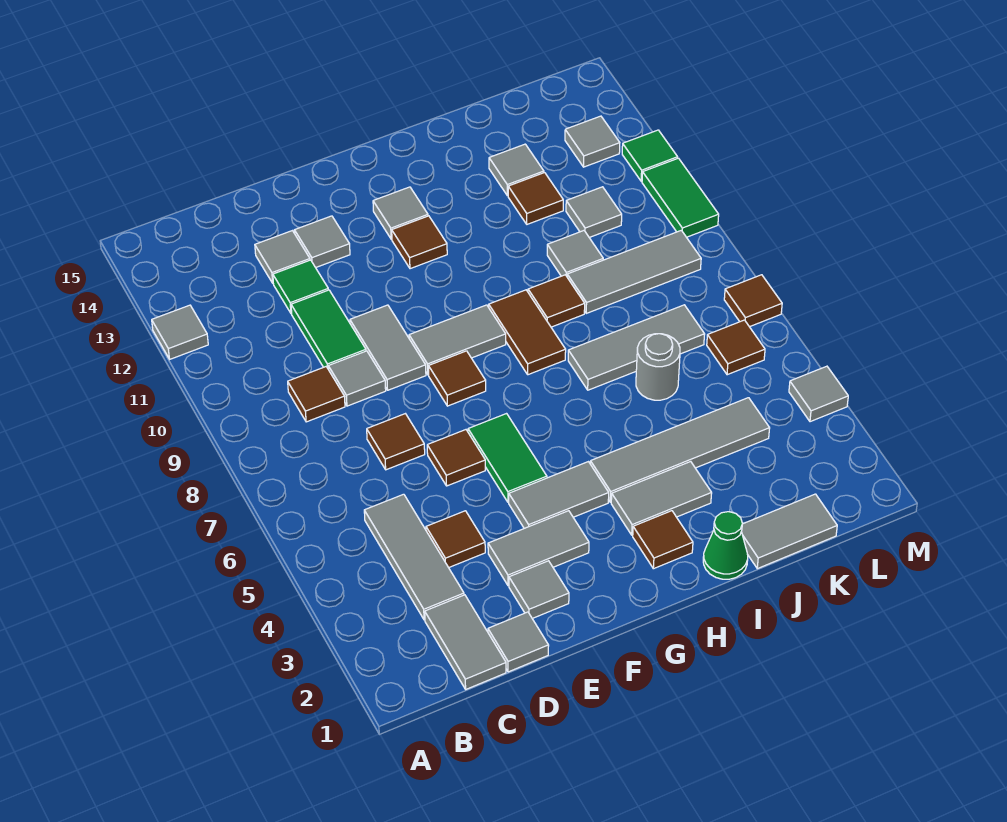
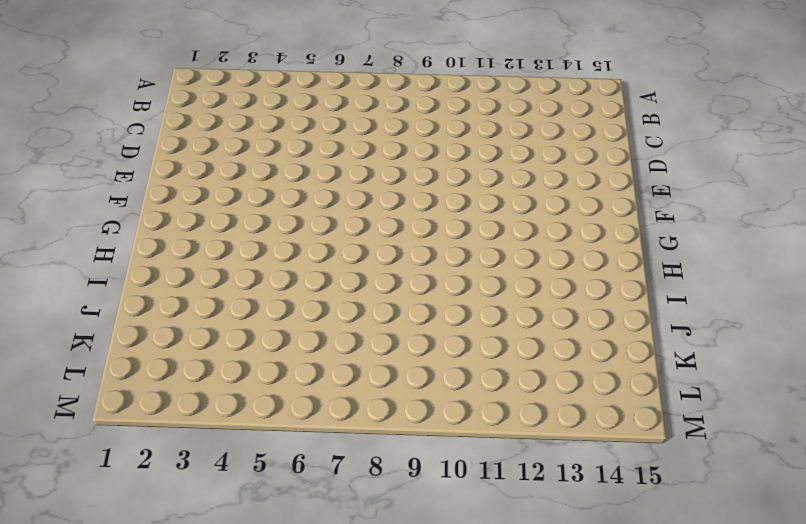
none -> grey tile A12 level 1
none -> grey tile C1:C2 level 1
none -> grey tile C3:C5 level 1
none -> brown tile C9 level 1

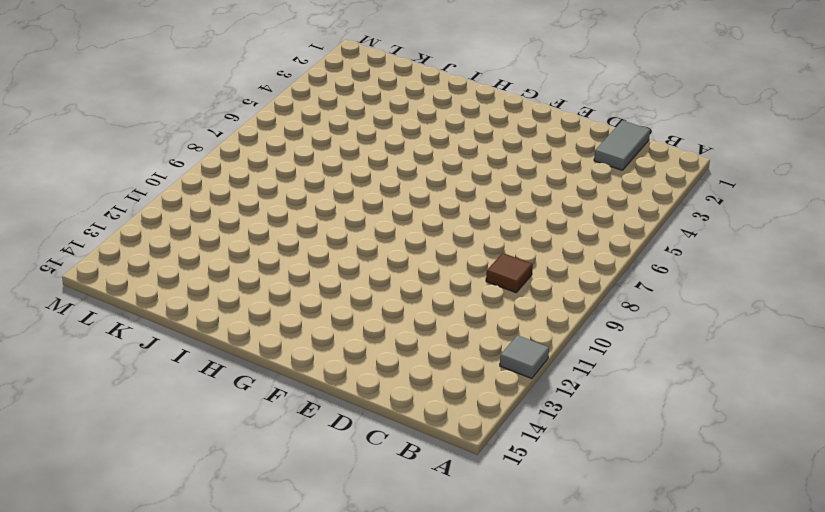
none -> grey tile C3:C5 level 1
none -> grey tile D1 level 1
none -> brown tile D4 level 1
none -> brown tile D7 level 1

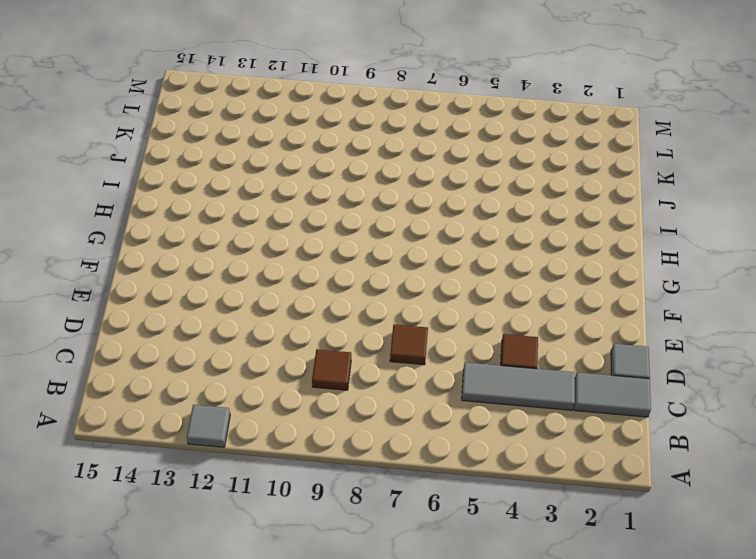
none -> grey tile D9 level 1
none -> green tile D10:D11 level 1
none -> green tile D12 level 1
none -> grey tile D13 level 1

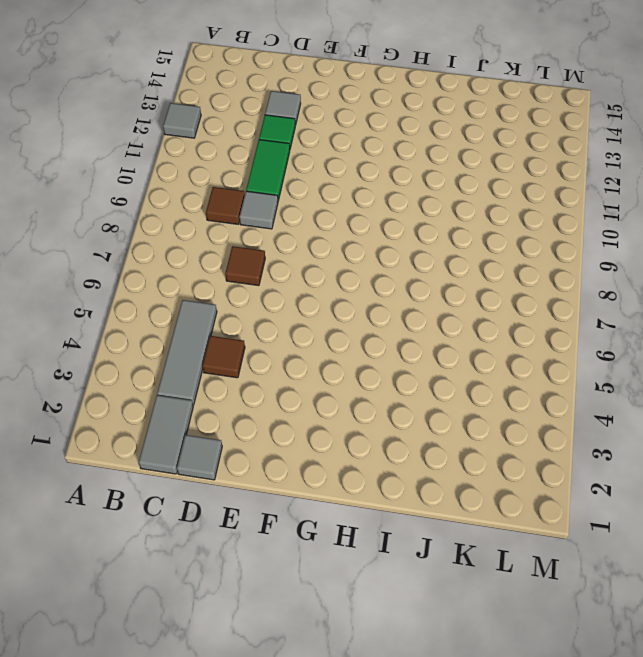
none -> grey tile E2 level 1
none -> grey tile E3:F3 level 1
none -> brown tile E6 level 1
none -> grey tile E9:E10 level 1

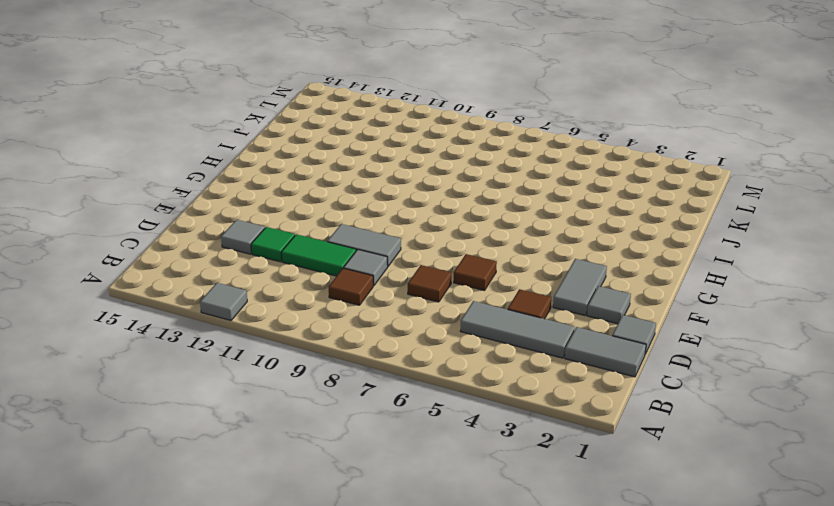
none -> grey tile E13 level 1
none -> grey tile F4:G4 level 1
none -> green tile F5:F6 level 1
none -> brown tile F8 level 1

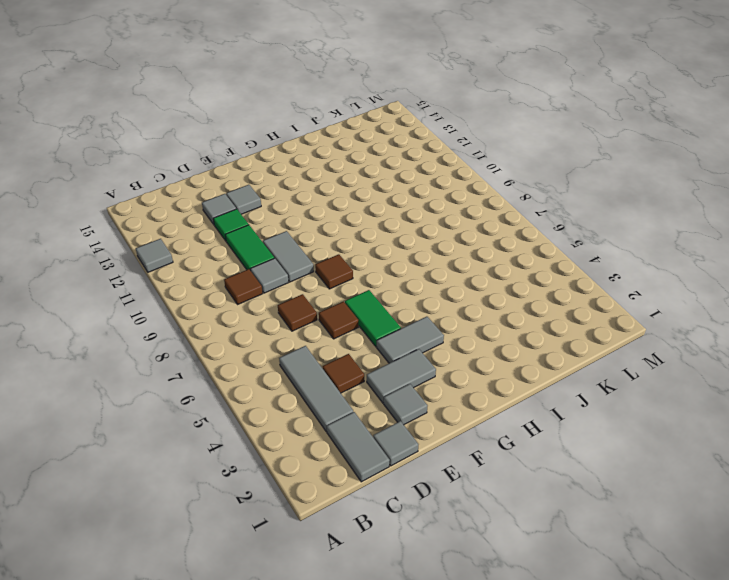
none -> grey tile F9:G9 level 1
none -> brown tile G12 level 1
none -> grey tile G13 level 1
none -> brown tile H2 level 1

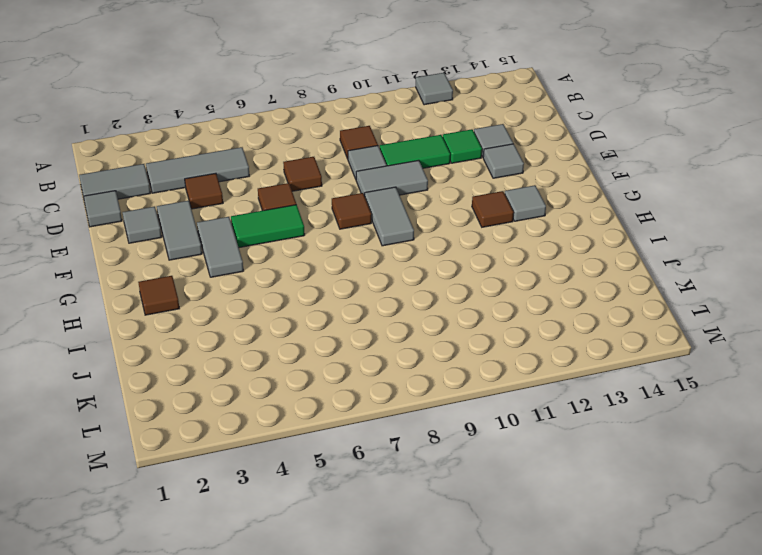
none -> grey tile H3:I3 level 1
none -> grey tile H4:K4 level 1
none -> brown tile H8:H9 level 1
none -> green cone I1 level 1

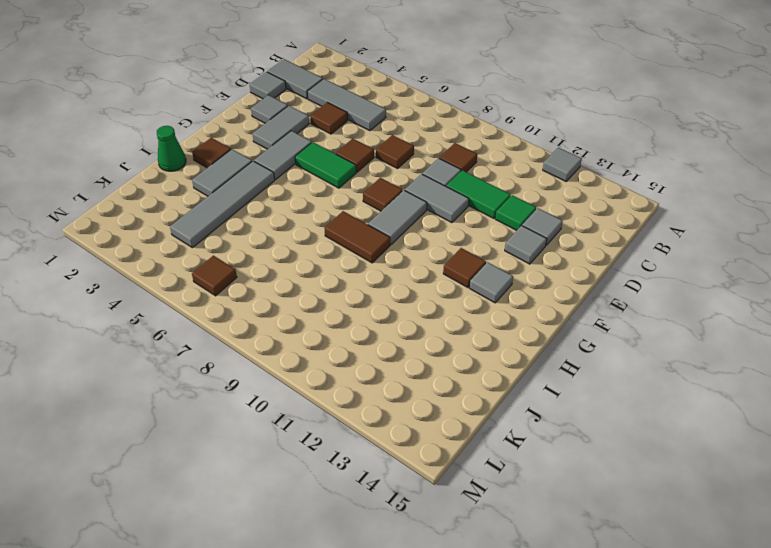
none -> grey tile I7:K7 level 1
none -> brown tile I9 level 1
none -> grey tile J1:K1 level 1
none -> grey round brick J6 level 1

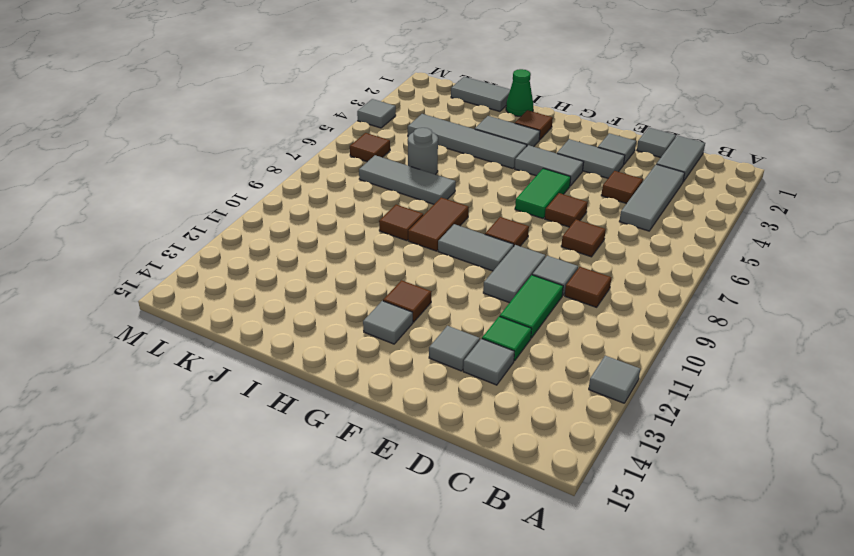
none -> grey tile J9:L9 level 1
none -> grey tile J10 level 1
none -> brown tile J12 level 1
none -> grey tile J13 level 1

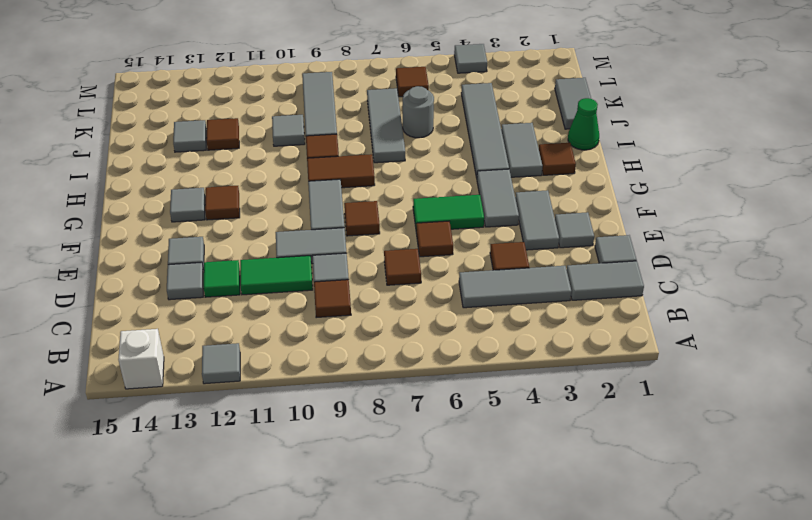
white brick A14 level 1 -> none
none -> grey tile K11 level 1
none -> grey tile L13 level 1
none -> brown tile M7 level 1
none -> green tile M10:M11 level 1

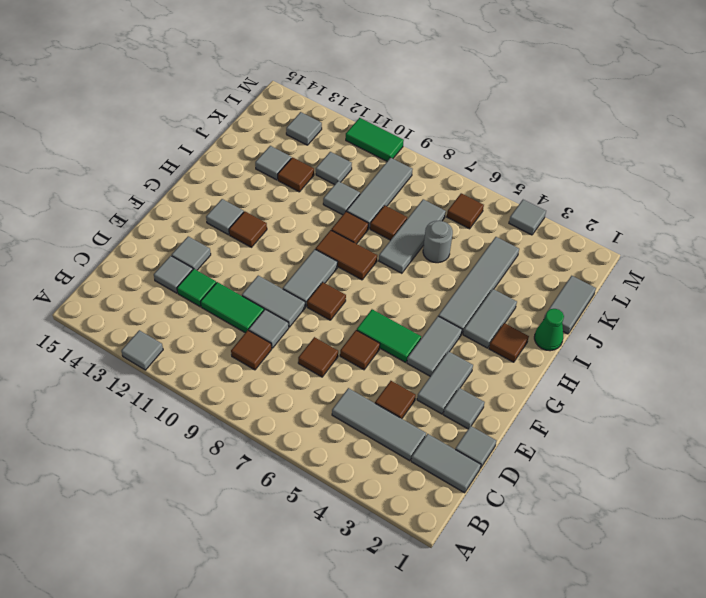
brown tile J8 level 1 -> brown tile M7 level 1
none -> green tile M12 level 1

